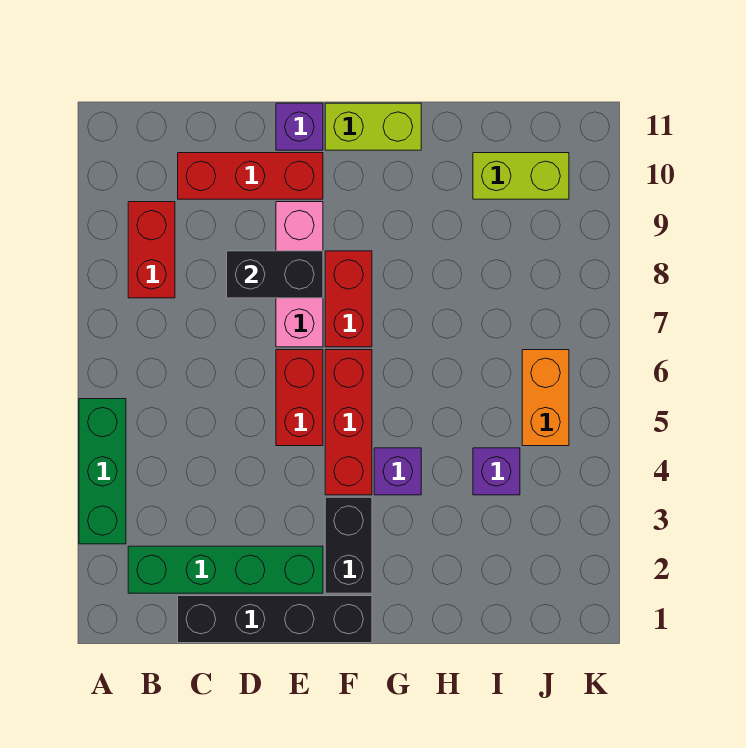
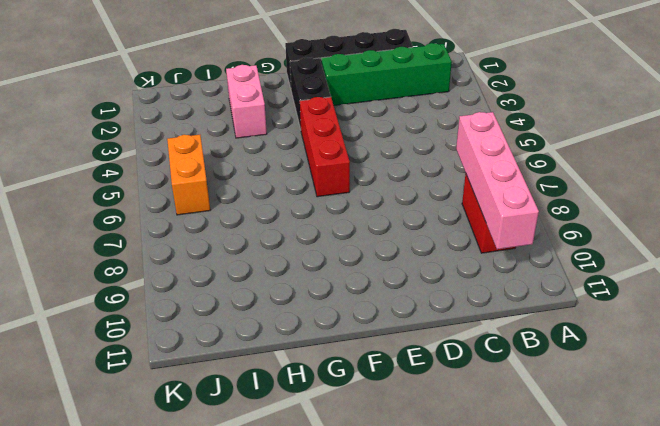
pink brick B7:B10 level 2 -> none
pink brick H2:H3 level 1 -> none
none -> green brick A3:A5 level 1
none -> red brick C10:E10 level 1
none -> red brick E5:E6 level 1

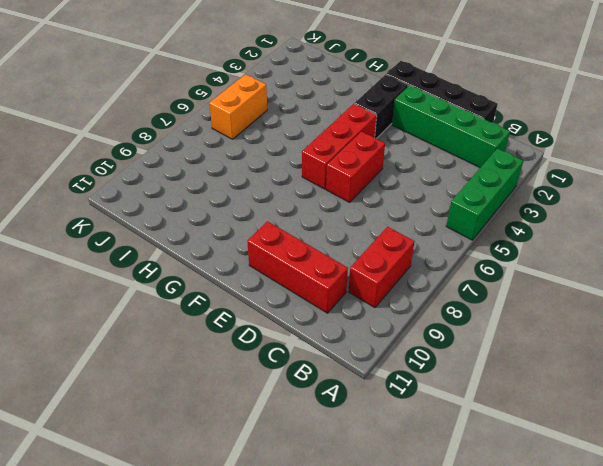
none -> pink brick E7:E9 level 1
none -> purple brick E11 level 1
none -> red brick F7:F8 level 1

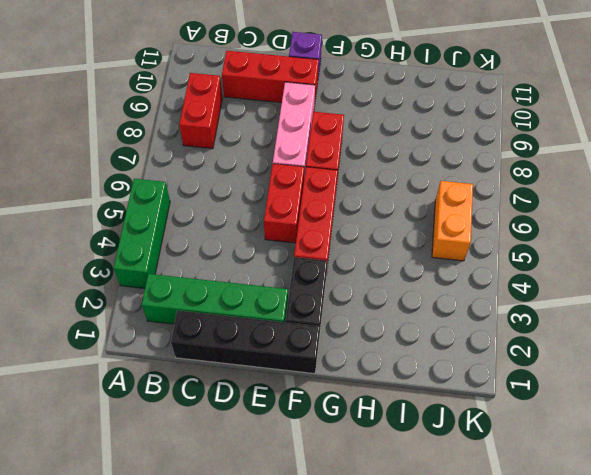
none -> lime brick F11:G11 level 1
none -> purple brick G4 level 1
none -> purple brick I4 level 1

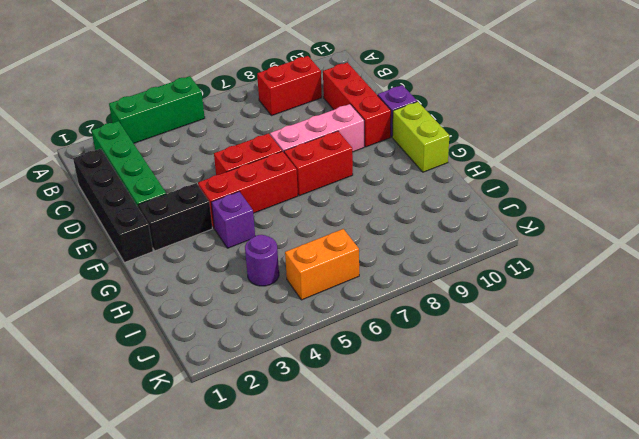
purple round brick I4 level 1 -> purple brick I4 level 1
none -> lime brick I10:J10 level 1
none -> black brick D8:E8 level 2

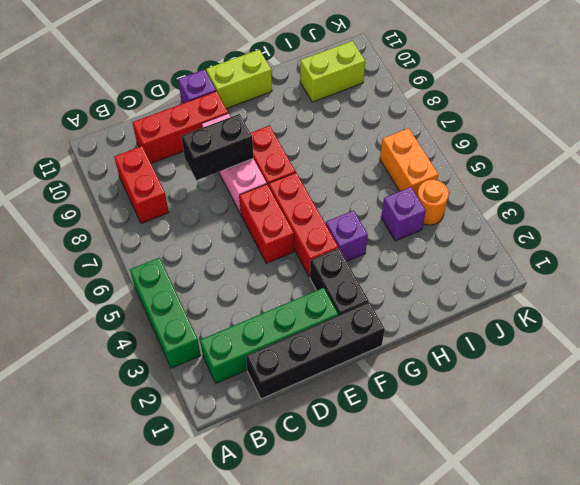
orange round brick J4 level 1 -> none

